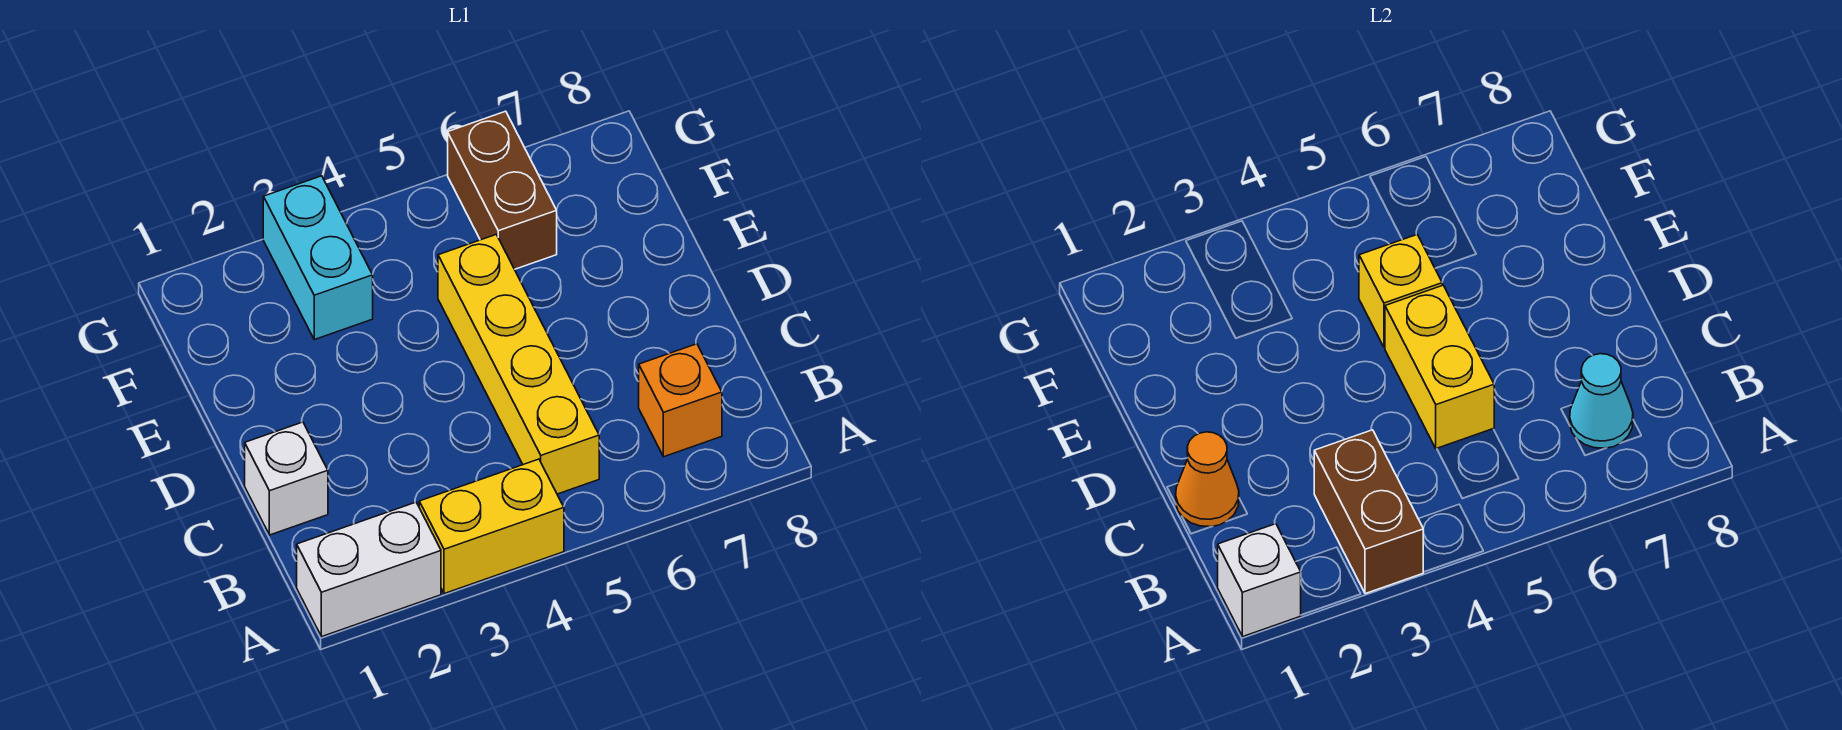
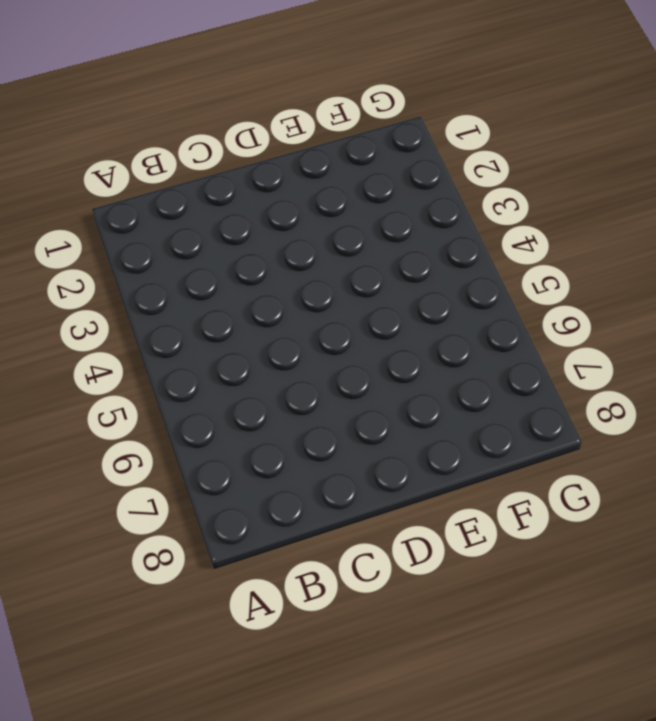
none -> white brick A1:A2 level 1
none -> yellow brick A3:A4 level 1
none -> yellow brick B5:E5 level 1

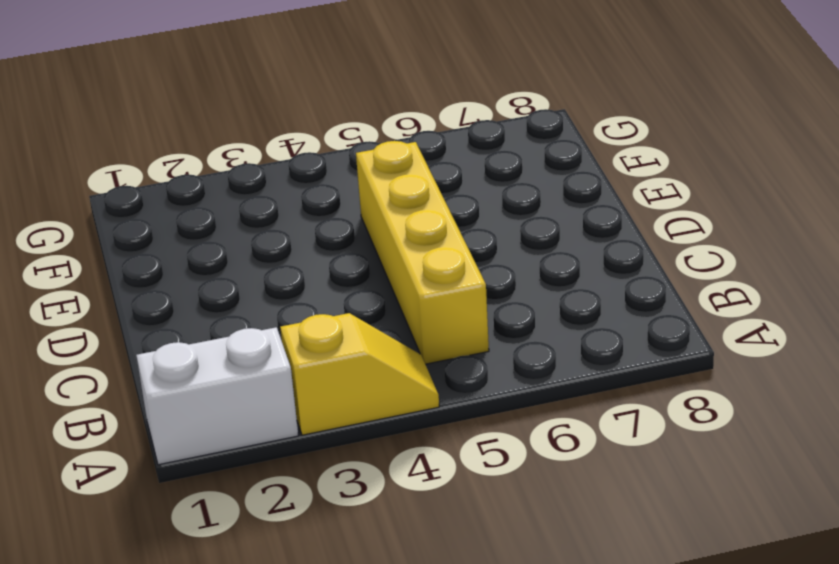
yellow slope A3:A4 level 1 top 3 -> yellow brick A3:A4 level 1
none -> orange brick B7 level 1
none -> white brick C1 level 1
none -> cyan brick F3:G3 level 1

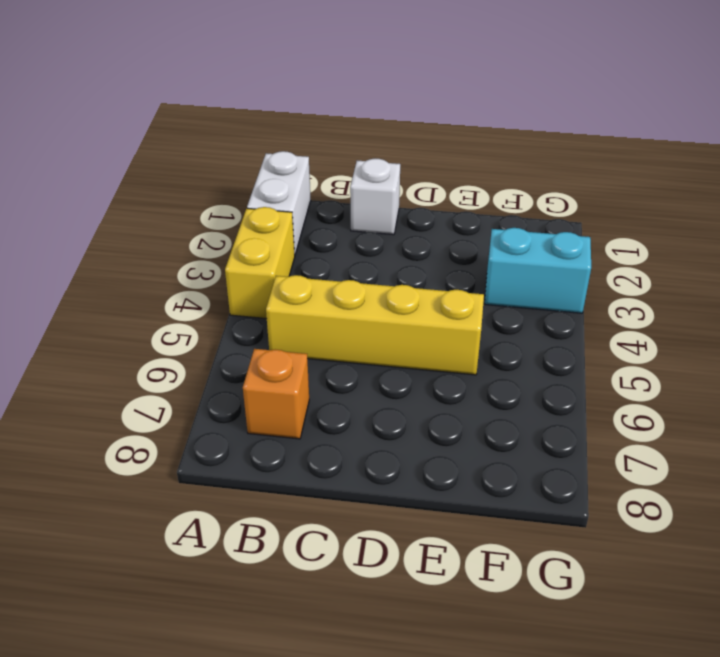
none -> brown brick F6:G6 level 1
none -> white brick A1 level 2
none -> brown brick A3:B3 level 2

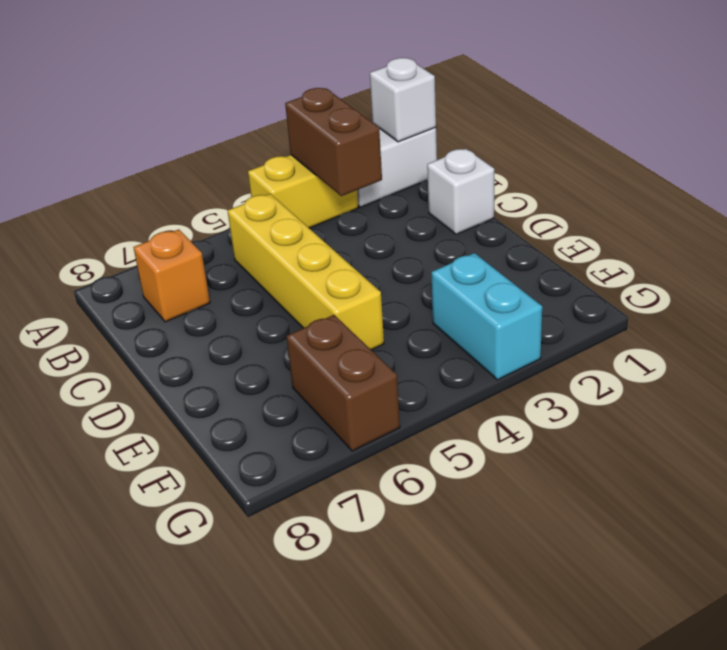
none -> cyan cone B7 level 2
none -> orange cone C1 level 2
none -> yellow brick C5:D5 level 2

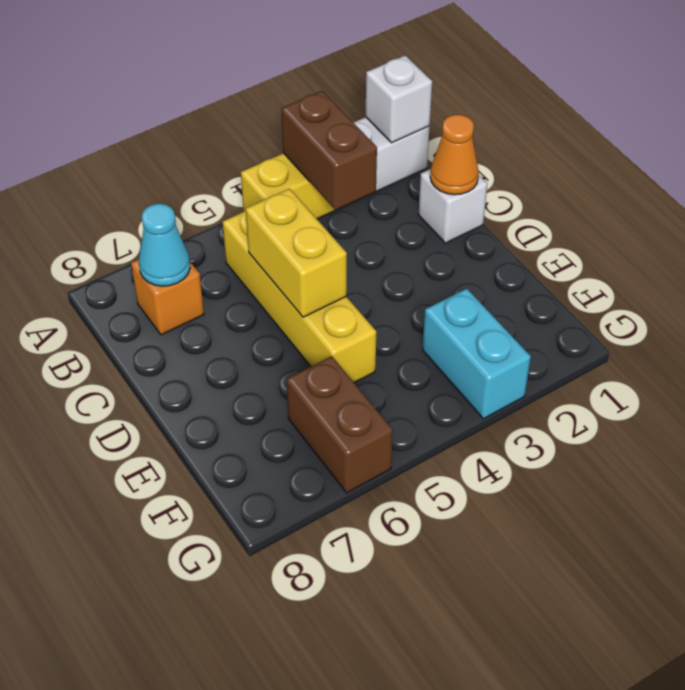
none -> yellow brick E5 level 2

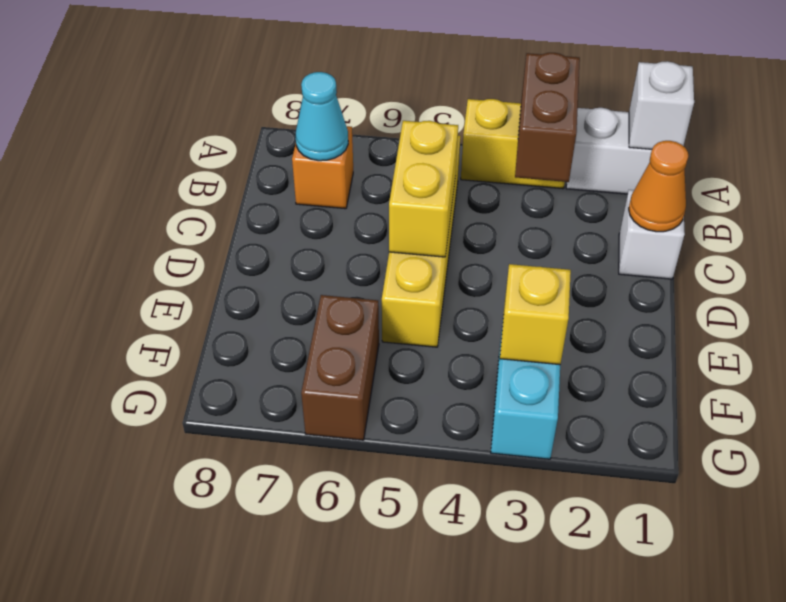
yellow brick F3 level 2 -> yellow brick E5 level 2

